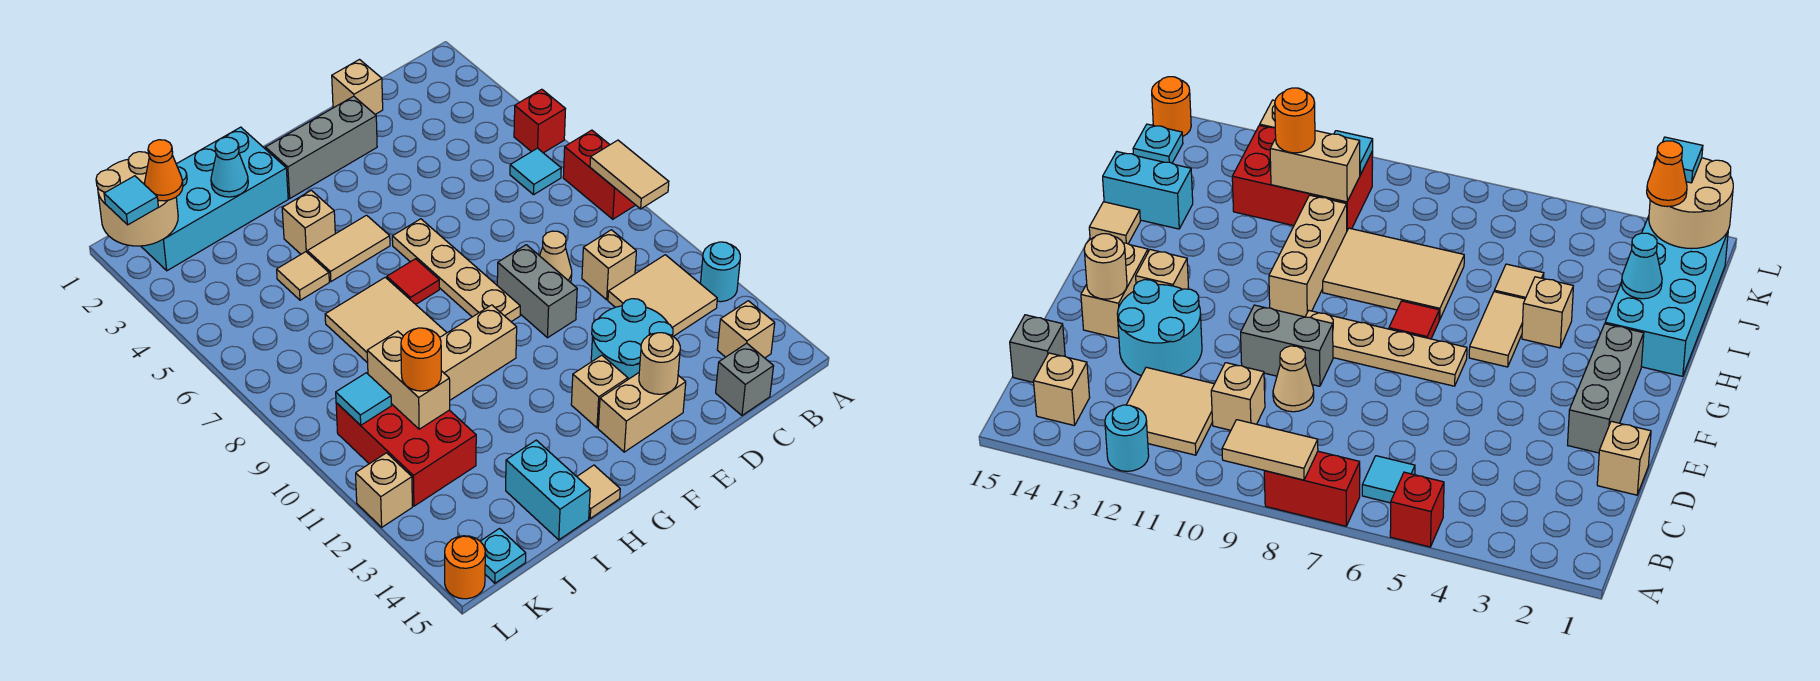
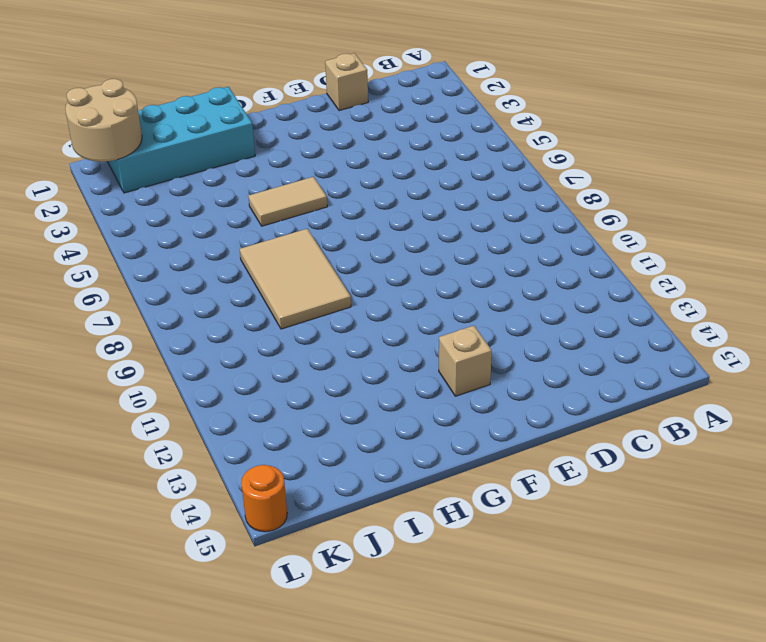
none -> red brick A5 level 1
none -> red brick A7:A8 level 1
none -> cyan round brick A12 level 1
none -> cyan tile B6 level 1

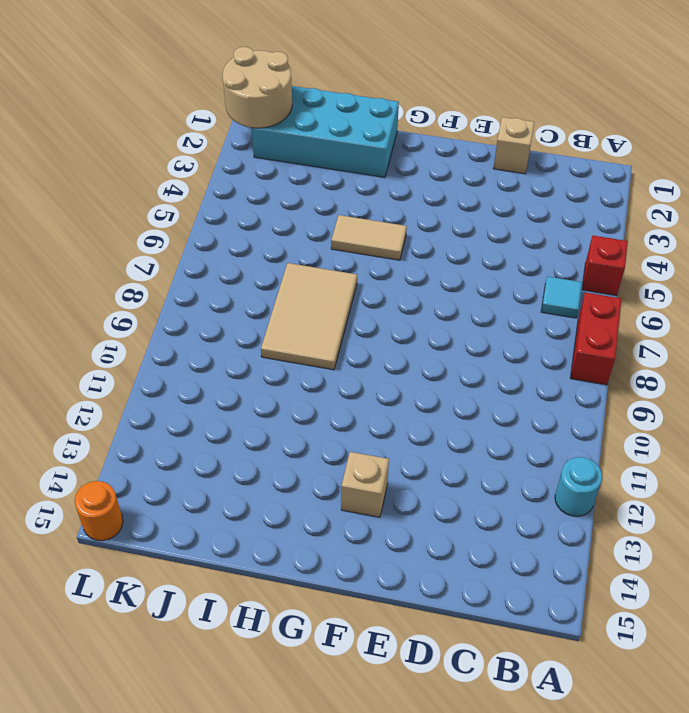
none -> tan tile B11:C12 level 1
none -> tan brick B14 level 1
none -> tan brick C10 level 1
none -> grey brick C15 level 1

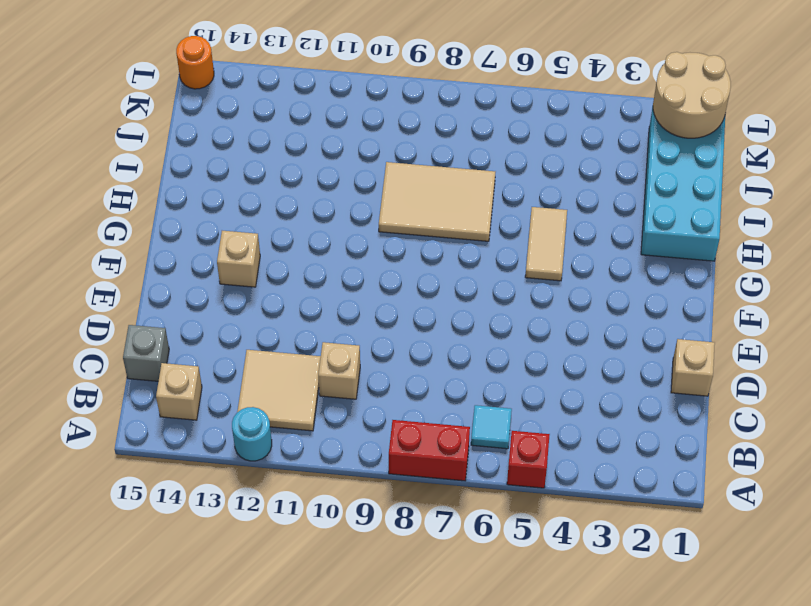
none -> tan cone D9 level 1
none -> cyan round brick D12:E13 level 1
none -> grey brick E2:G2 level 1
none -> grey brick E9:E10 level 1

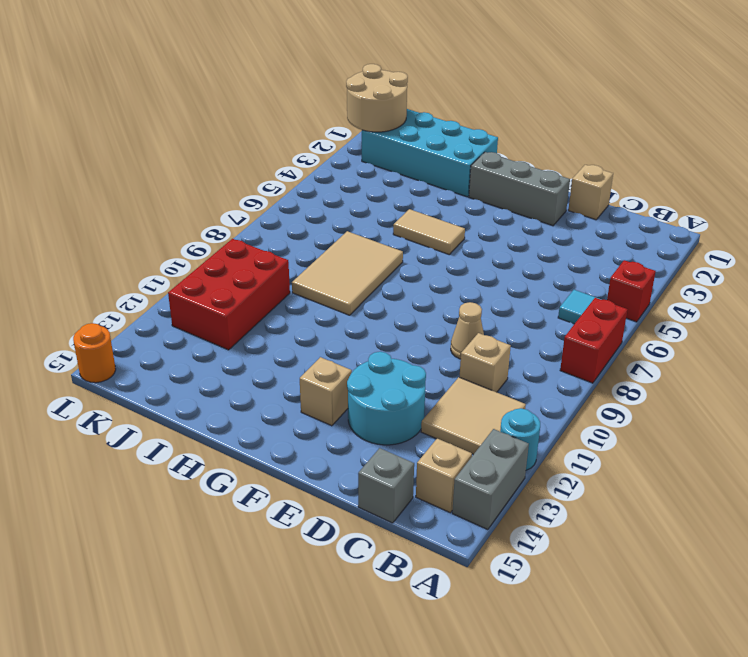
grey brick A13:A14 level 1 -> grey brick E9:E10 level 1
none -> tan brick E14:F14 level 1
none -> tan plate F6:F9 level 1
none -> red tile G7 level 1
none -> tan brick G10:I10 level 1

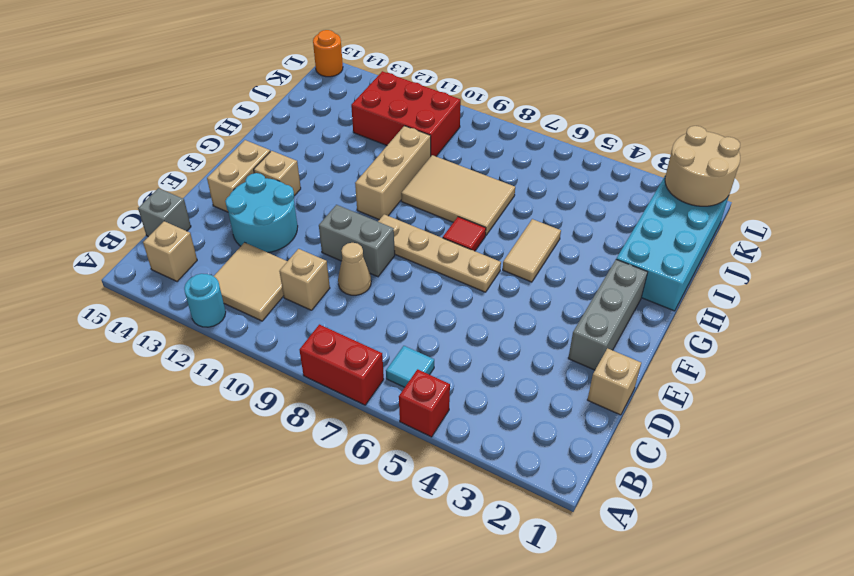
none -> tan brick H4 level 1
none -> tan tile H15 level 1
none -> tan tile I5 level 1
none -> cyan brick I14:I15 level 1

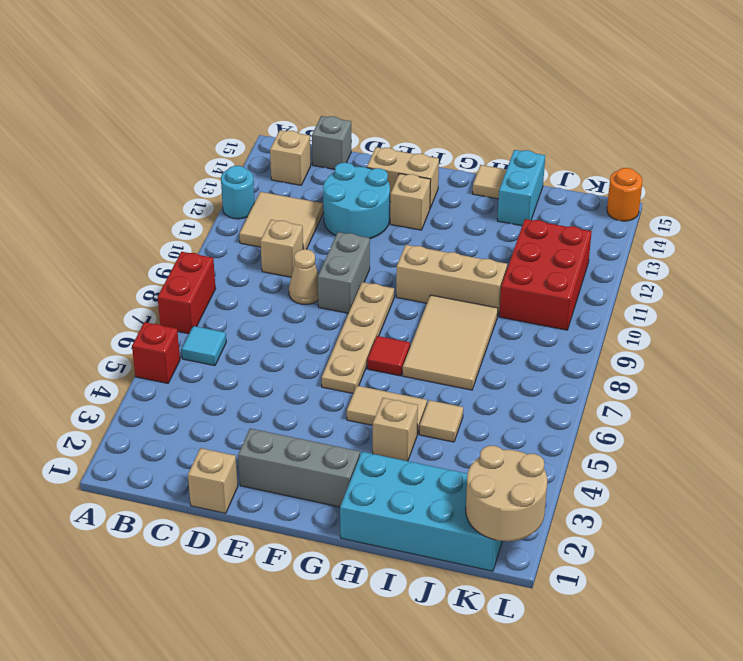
none -> cyan plate K15 level 1
none -> tan brick L12 level 1
none -> tan tile A8:A9 level 2
none -> tan round brick E14 level 2

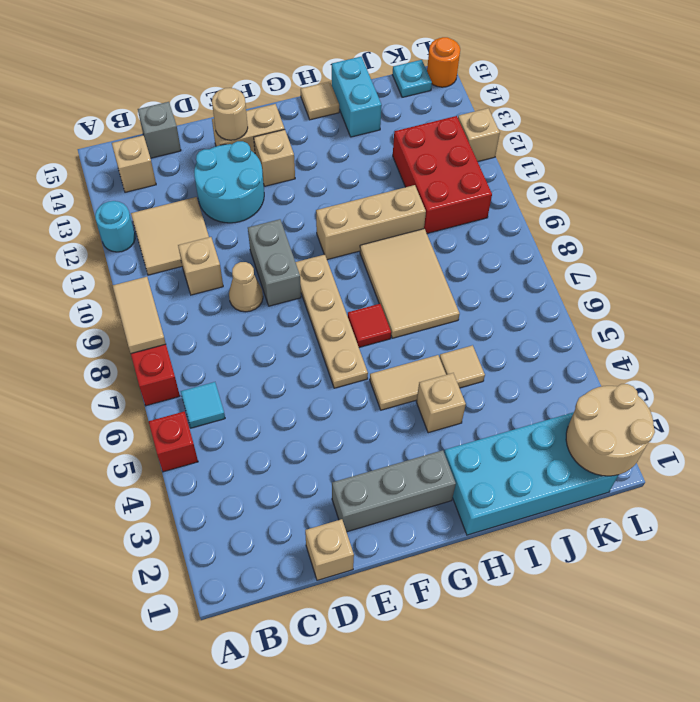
none -> cyan cone I2 level 2
none -> tan brick J10:J11 level 2
none -> cyan tile K10 level 2
none -> orange round brick J11 level 3

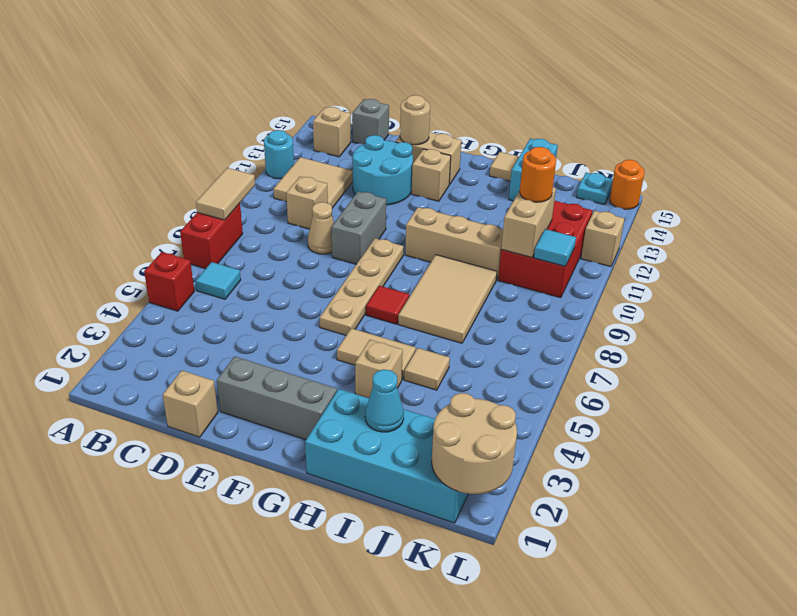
none -> orange cone K2 level 3
none -> cyan tile L2 level 3

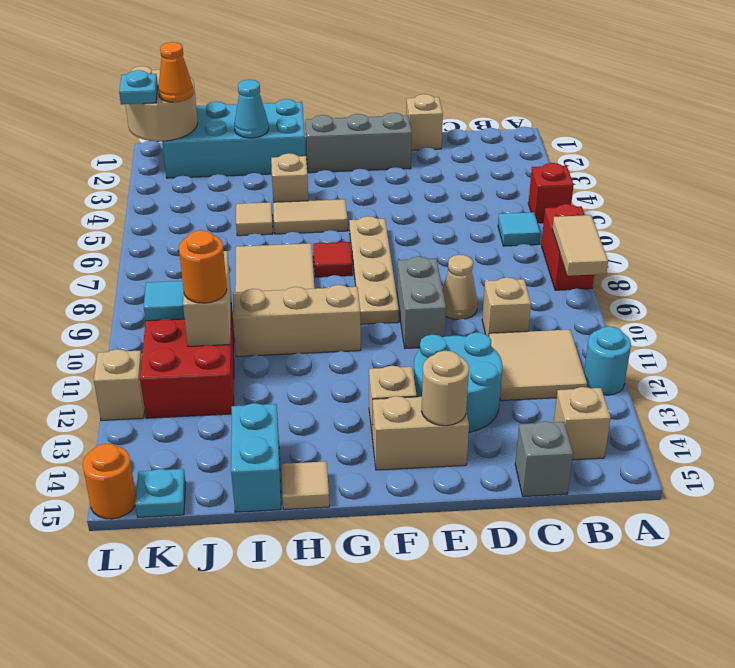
cyan plate L2 level 3 -> cyan tile L2 level 3

